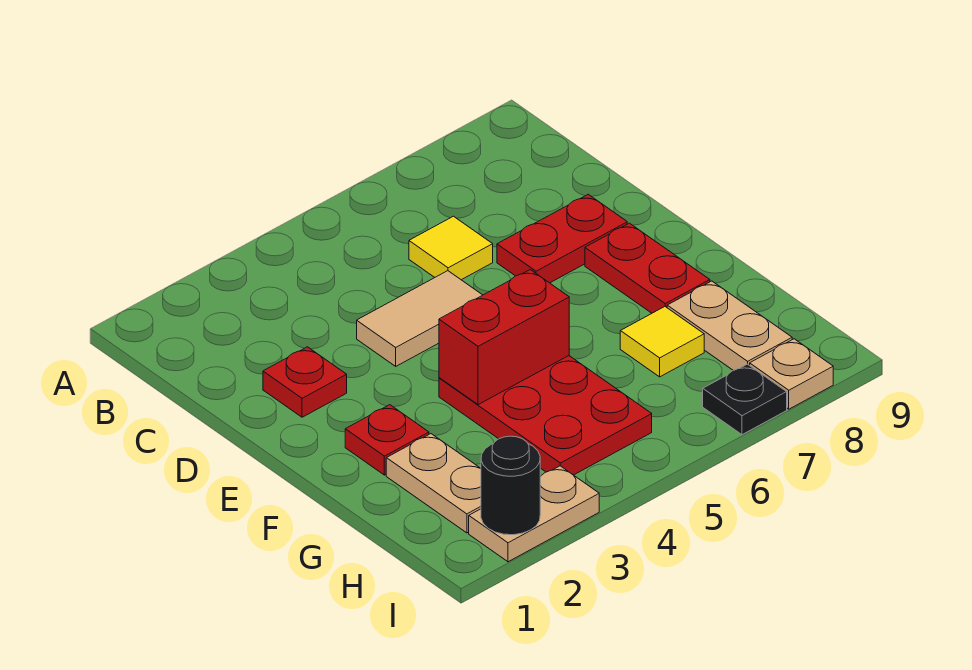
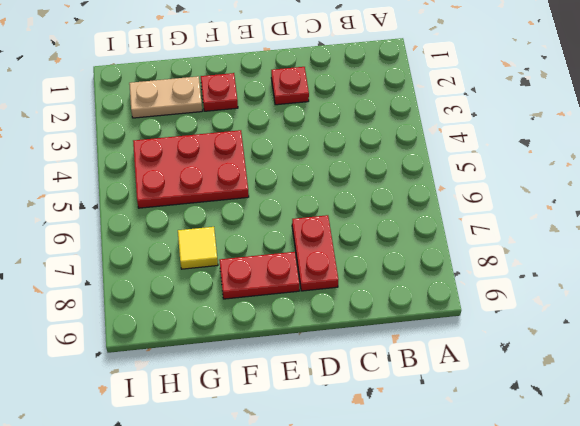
none -> yellow tile C6 level 1
none -> tan tile D4:D5 level 1
none -> tan plate G8:H8 level 1

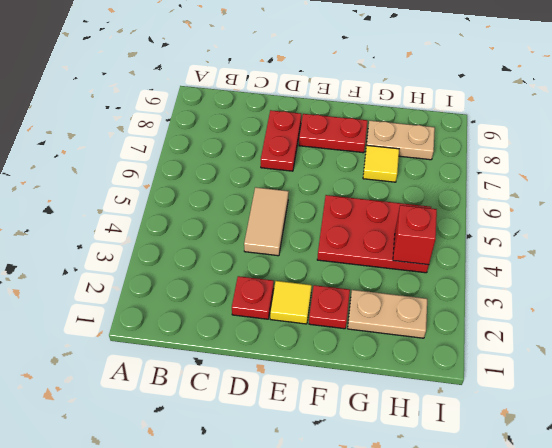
yellow tile E2 level 1 -> yellow tile C6 level 1
red brick H4 level 2 -> none
none -> tan plate I2:I3 level 1
none -> black plate I7 level 1
none -> tan plate I8 level 1

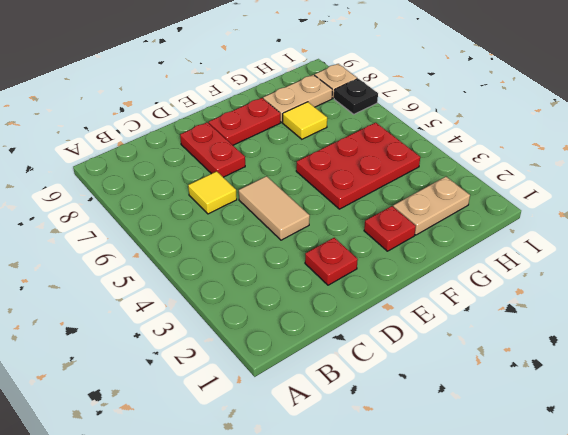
none -> tan plate I2:I3 level 1
none -> red brick F4:F5 level 2
none -> black round brick I2 level 2

